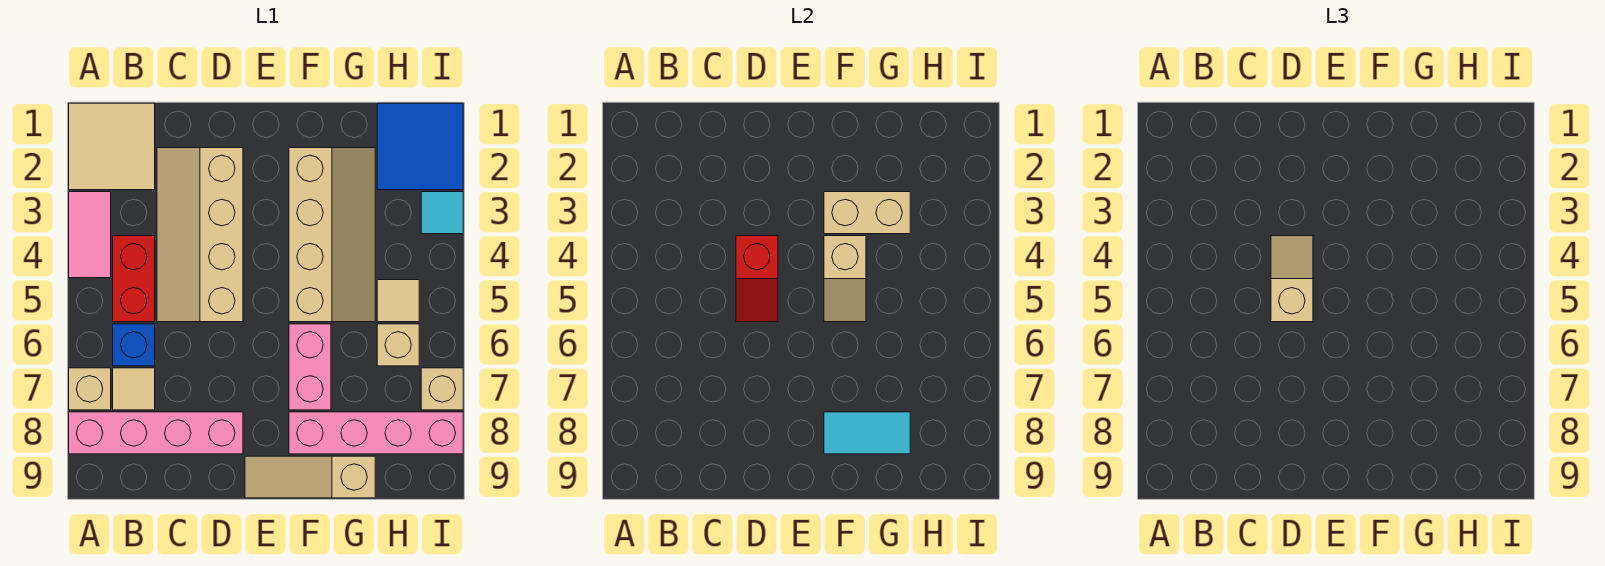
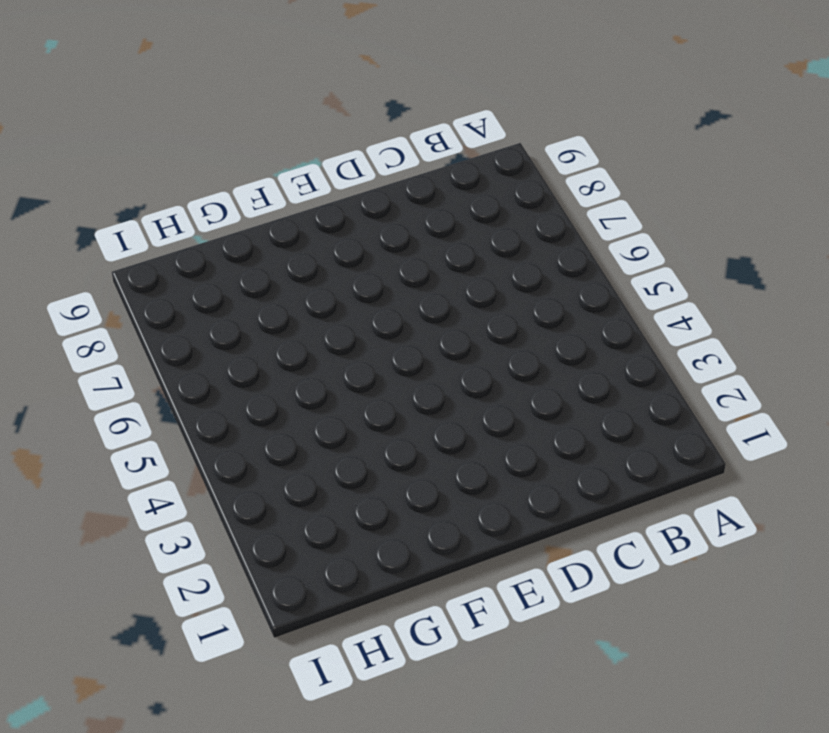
none -> tan tile A1:B2 level 1
none -> pink tile A3:A4 level 1
none -> tan brick A7 level 1

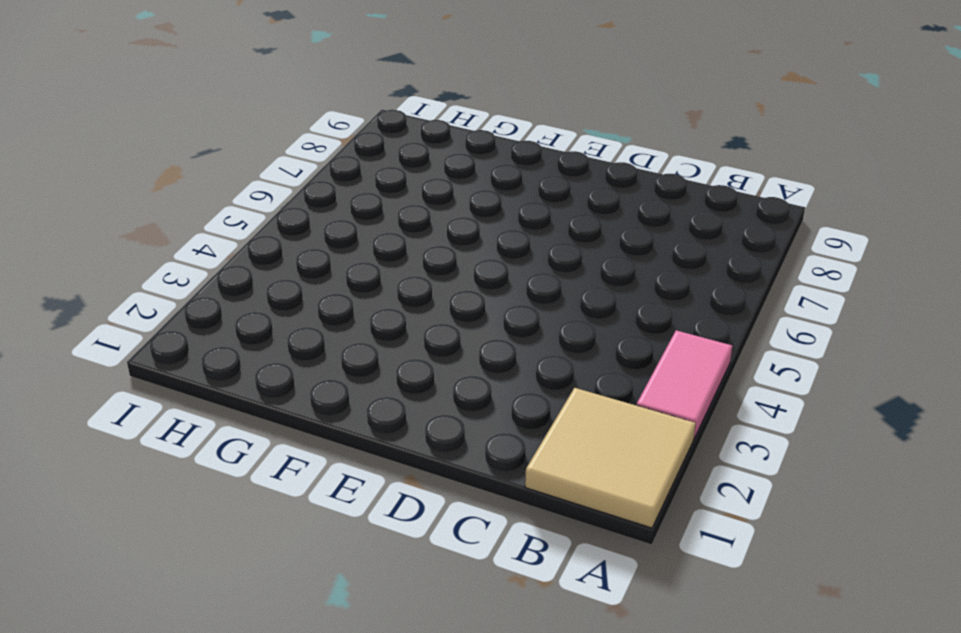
none -> tan brick A7 level 1
none -> pink brick A8:D8 level 1
none -> red brick B4:B5 level 1

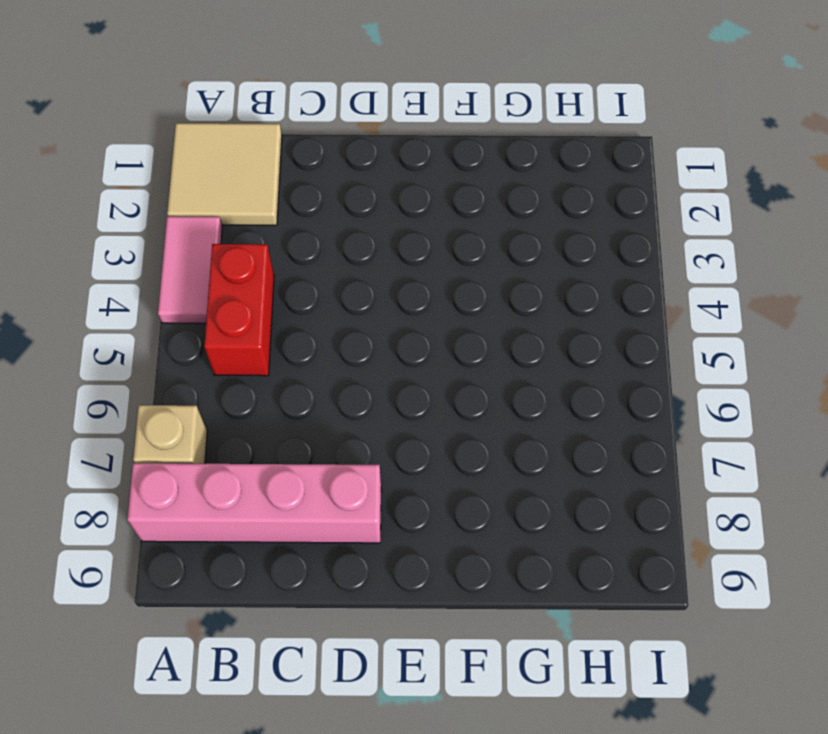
none -> blue brick B6 level 1
none -> tan tile B7 level 1
none -> tan slope C2:D5 level 1 top D

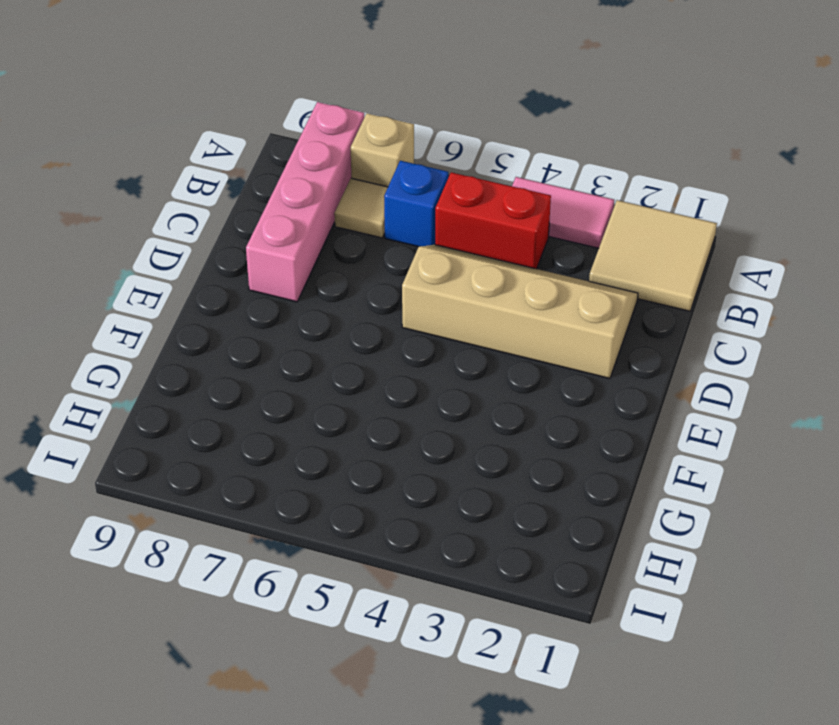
none -> tan slope E9:G9 level 1 top G
none -> tan slope F2:G5 level 1 top F
none -> pink brick F6:F7 level 1

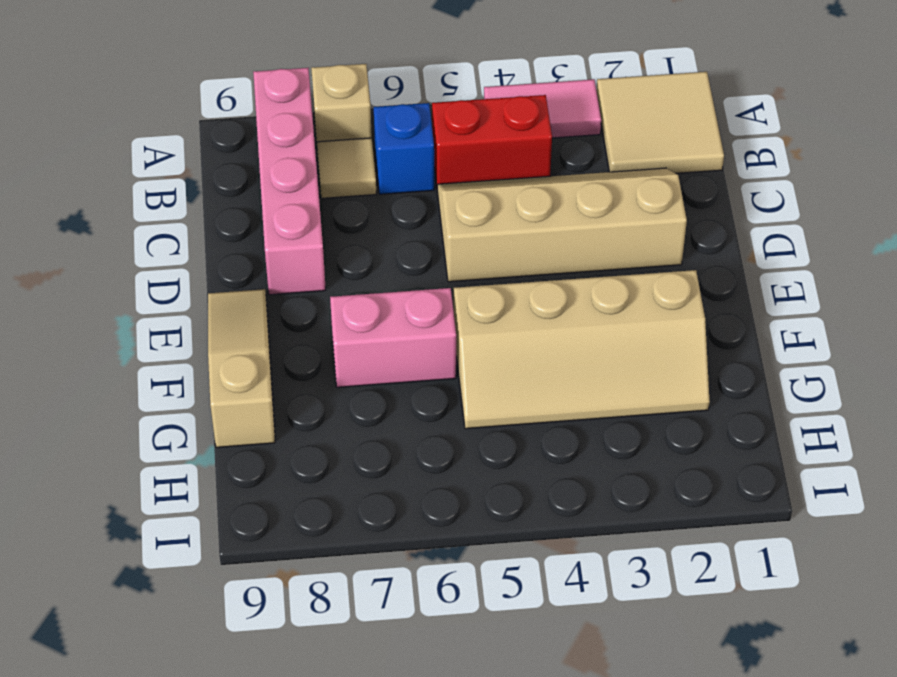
none -> pink brick F8:I8 level 1
none -> blue tile H1:I2 level 1
none -> tan tile H5 level 1

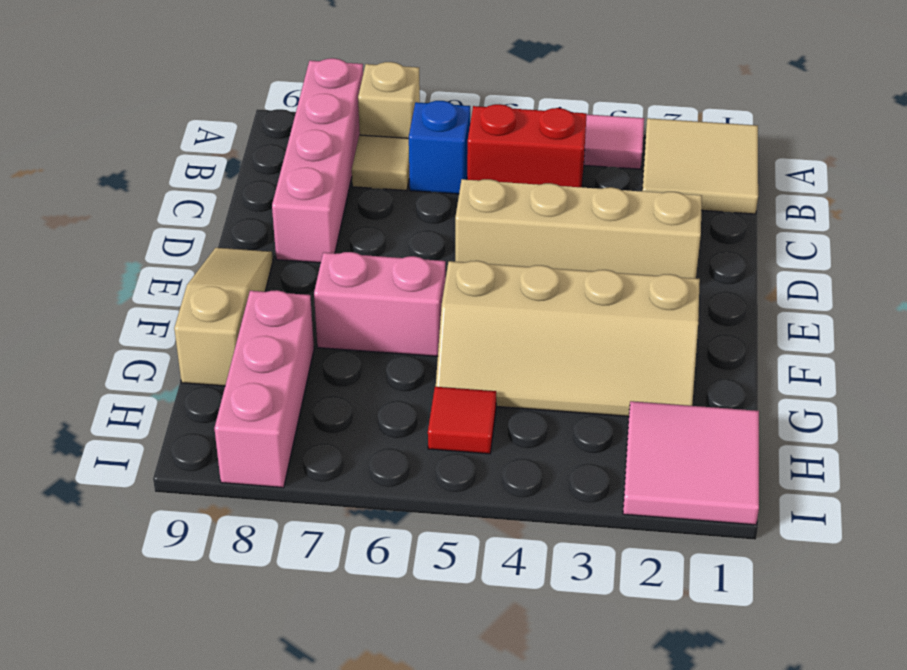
pink brick G8:I8 level 1 -> pink brick F8:I8 level 1
pink tile H1:I2 level 1 -> blue tile H1:I2 level 1
red tile H5 level 1 -> tan tile H5 level 1
none -> tan brick H6 level 1
none -> cyan tile I3 level 1
none -> tan brick I7 level 1

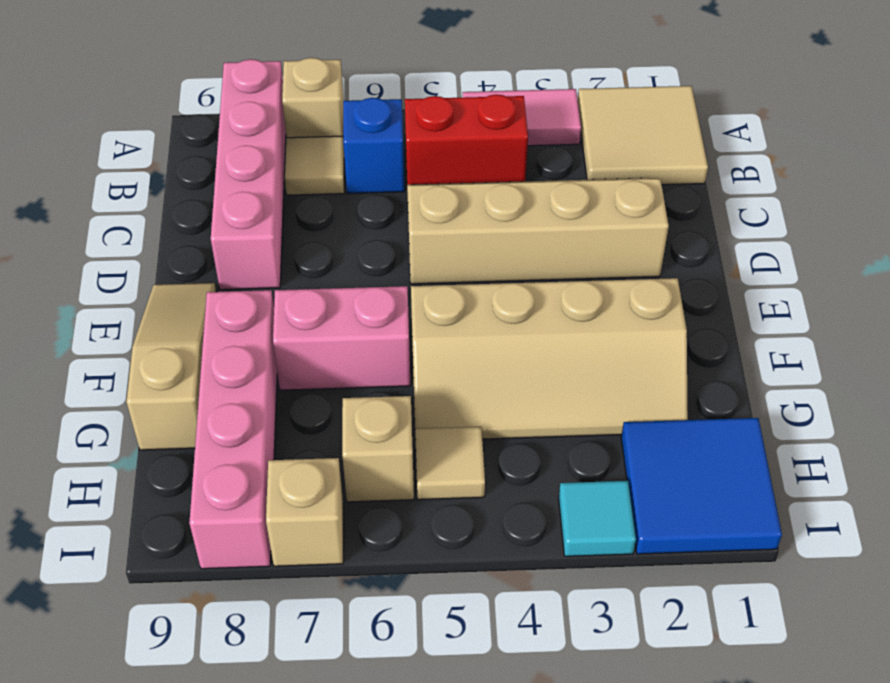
none -> red slope D4:D5 level 2 top 4
none -> tan brick F3:G3 level 2
none -> tan slope F4:F5 level 2 top 4

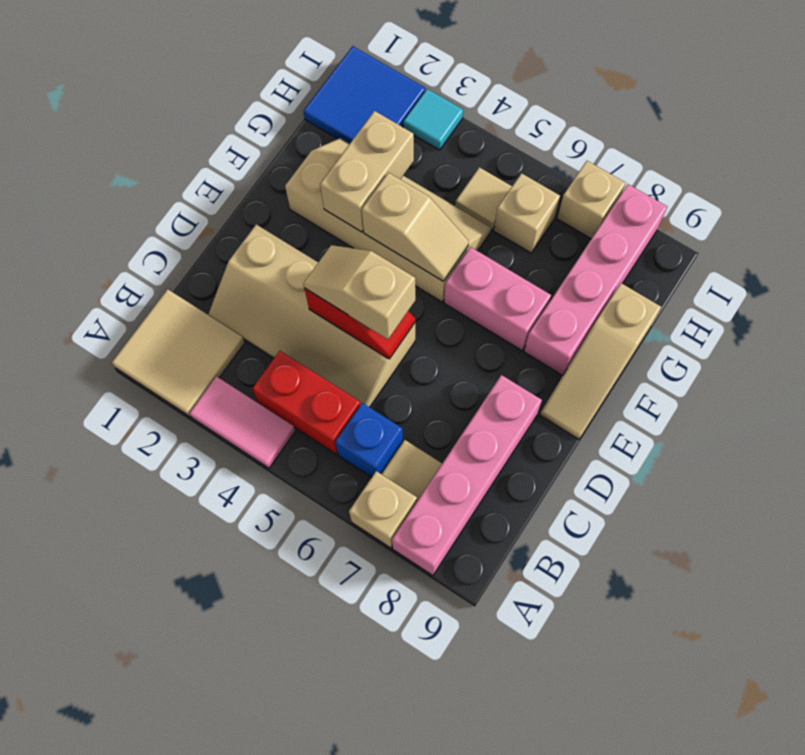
none -> cyan tile F8:G8 level 2

